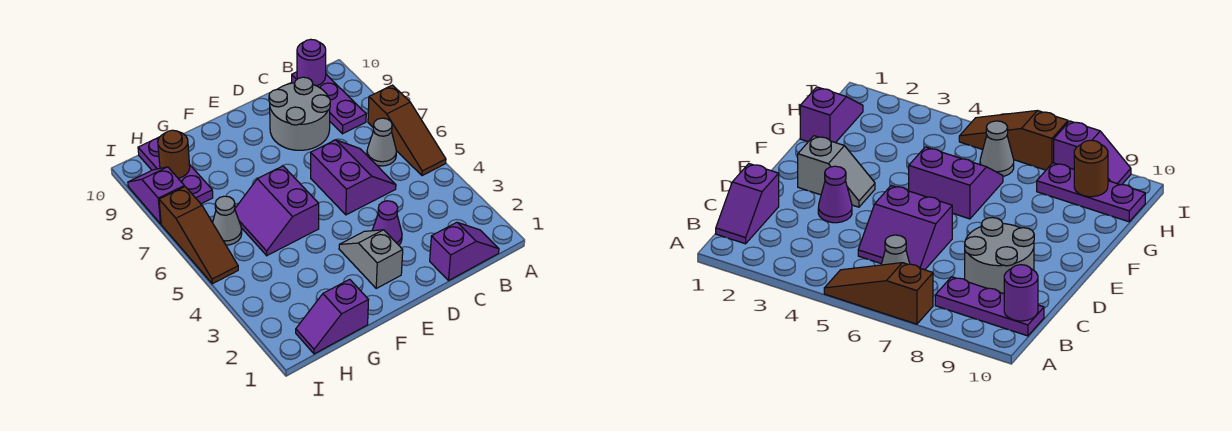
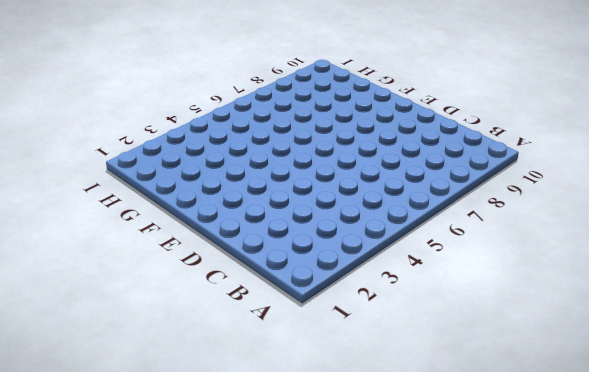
none -> brown slope A5:A7 level 1 top 7
none -> purple slope B1:C1 level 1 top C
none -> grey cone B6 level 1

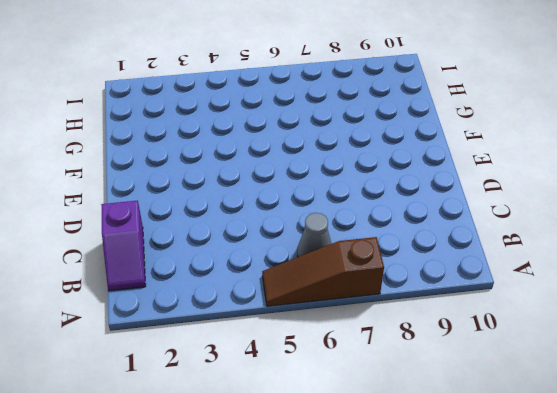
none -> purple plate B8:B10 level 1
none -> purple slope C5:D6 level 1 top D
none -> grey round brick C8:D9 level 1

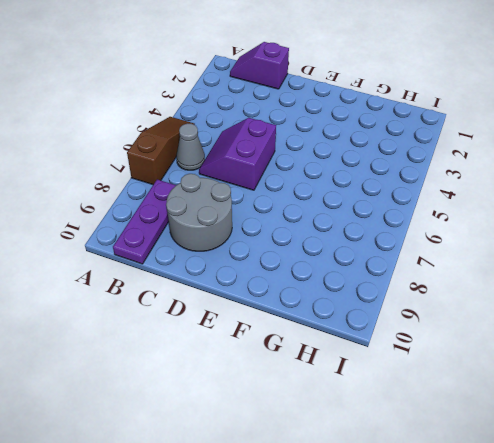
none -> purple cone D3 level 1
none -> grey slope E2:E3 level 1 top 2
none -> purple slope F5:G6 level 1 top F

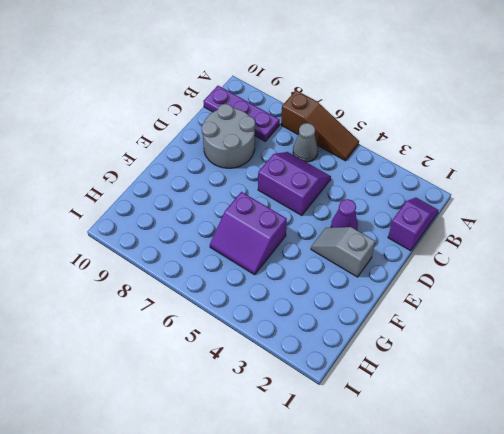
none -> purple slope G1:H1 level 1 top G
none -> grey cone H6 level 1
none -> purple plate H8:H10 level 1

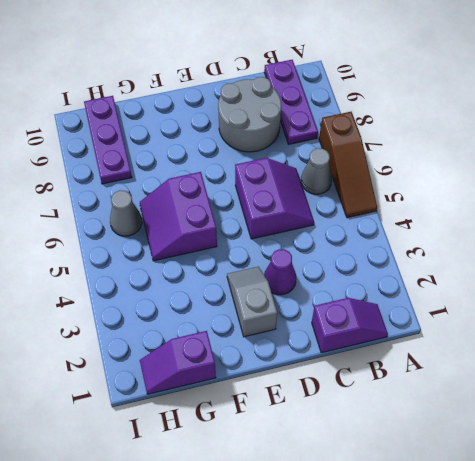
none -> brown slope I5:I7 level 1 top 7
none -> purple slope I8:I9 level 1 top 8
none -> purple round brick B10 level 2

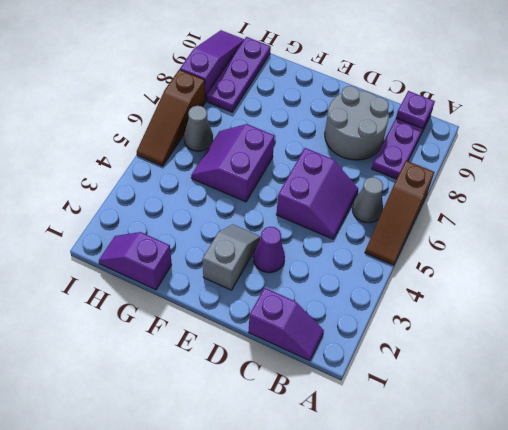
purple plate B10 level 2 -> purple round brick B10 level 2
purple slope I8:I10 level 1 top 8 -> purple slope I8:I9 level 1 top 8
none -> brown round brick H9 level 2

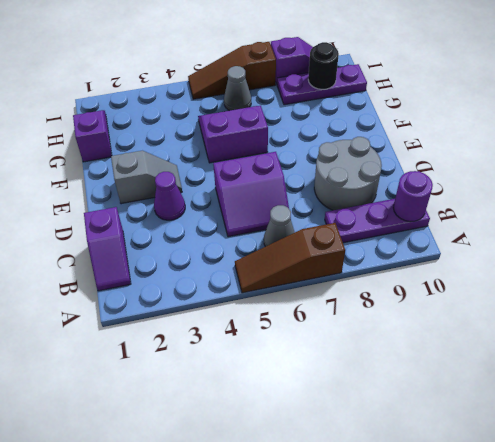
black round brick H9 level 2 -> brown round brick H9 level 2

